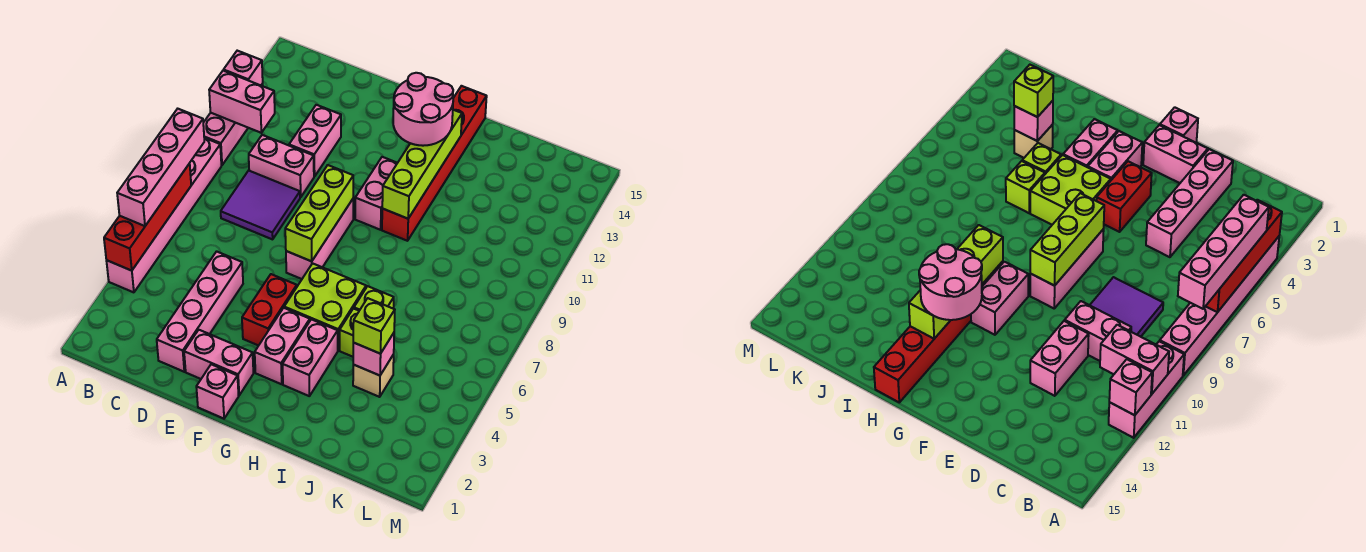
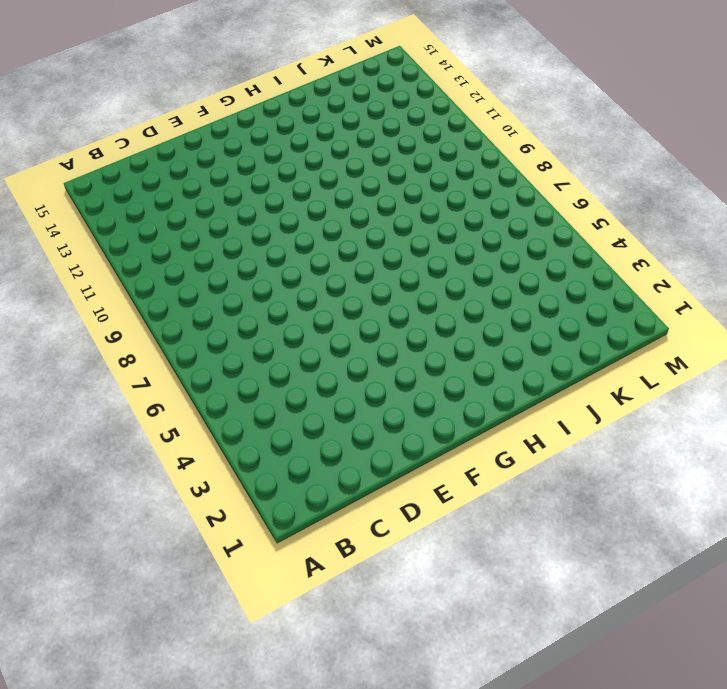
none -> pink brick A4:A9 level 1
none -> pink brick A10:A12 level 1
none -> purple tile C8:D9 level 1

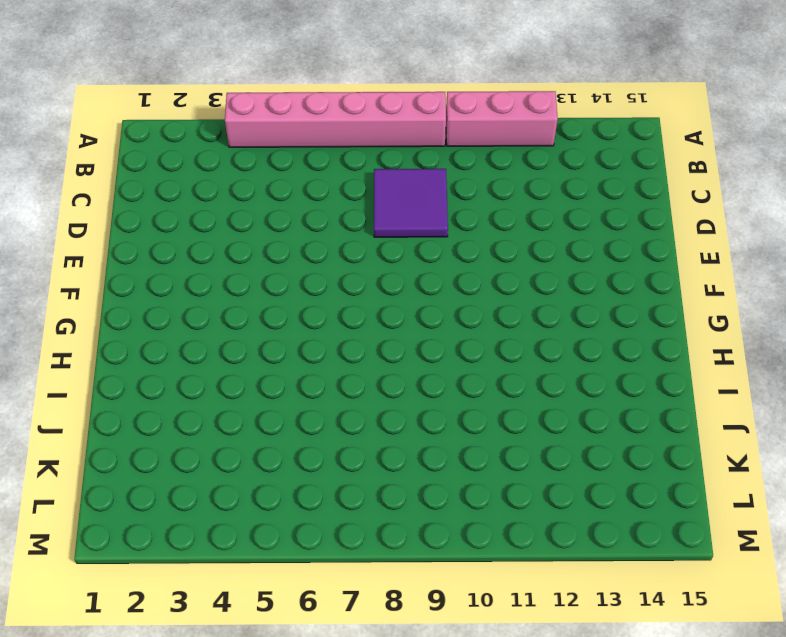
none -> pink brick C10:D10 level 1
none -> pink brick D2:D5 level 1
none -> pink brick D11:D12 level 1

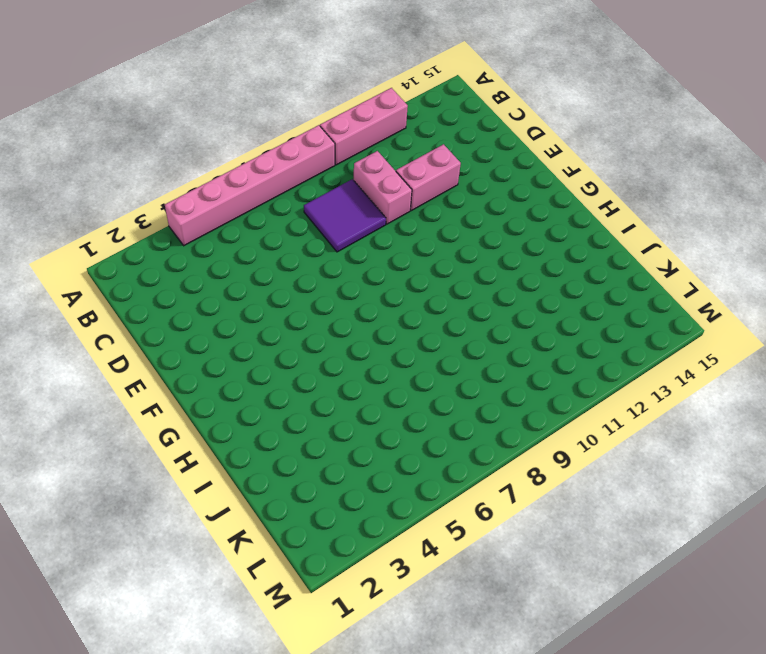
none -> pink brick D2:D5 level 1
none -> pink brick E2:F2 level 1
none -> pink brick F1 level 1

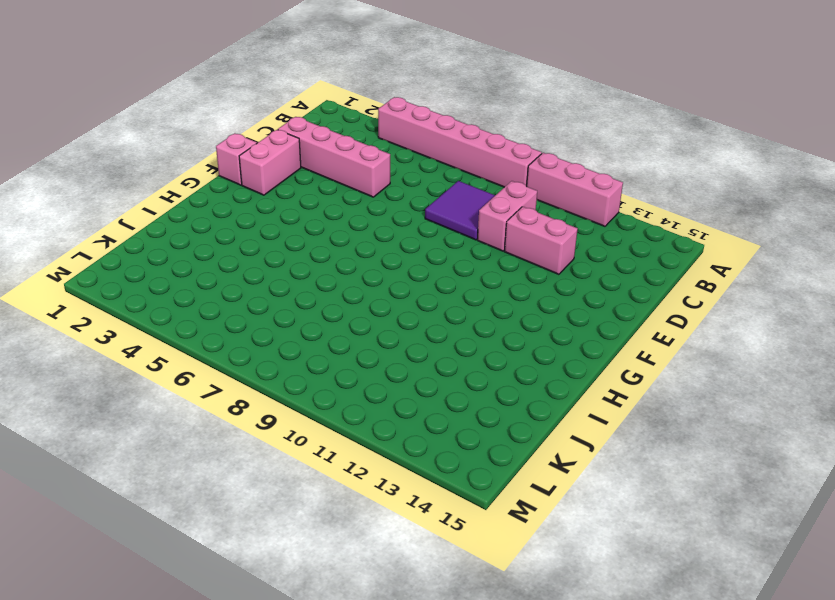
none -> red brick F4:F5 level 1
none -> pink brick F7:F9 level 1
none -> pink brick G3:G4 level 1

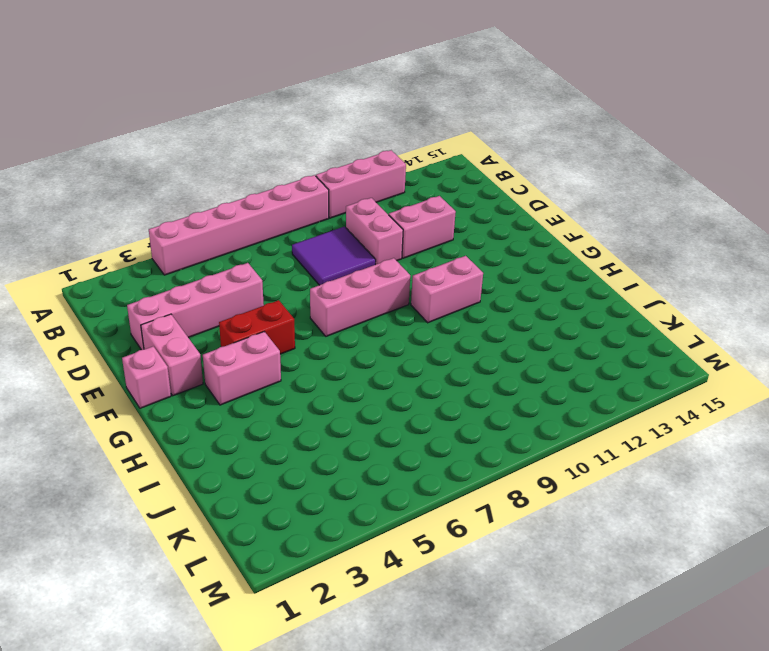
none -> lime brick G5:H6 level 1
none -> pink brick H3:H4 level 1
none -> red brick H10:H15 level 1

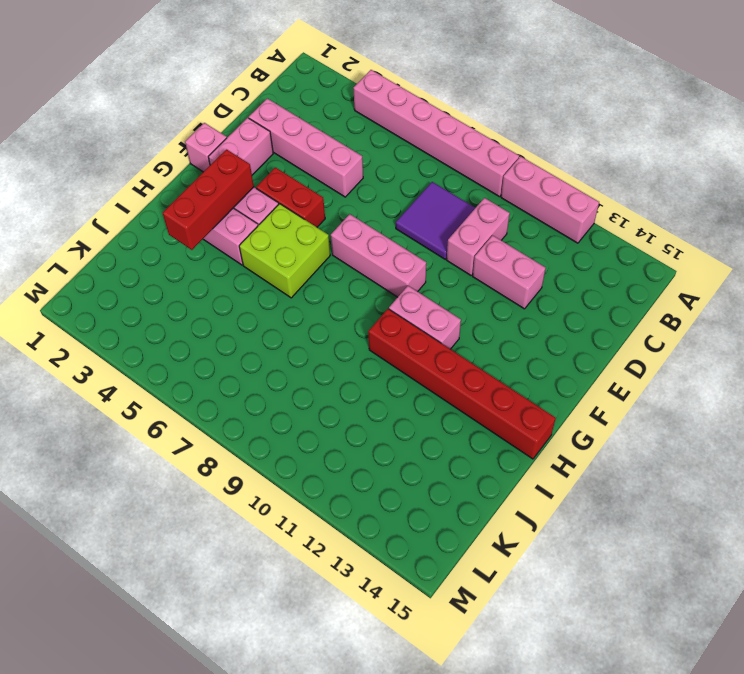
red brick G3:I3 level 2 -> none
none -> lime brick I5 level 1
none -> lime brick I6 level 1
none -> tan brick J4 level 1

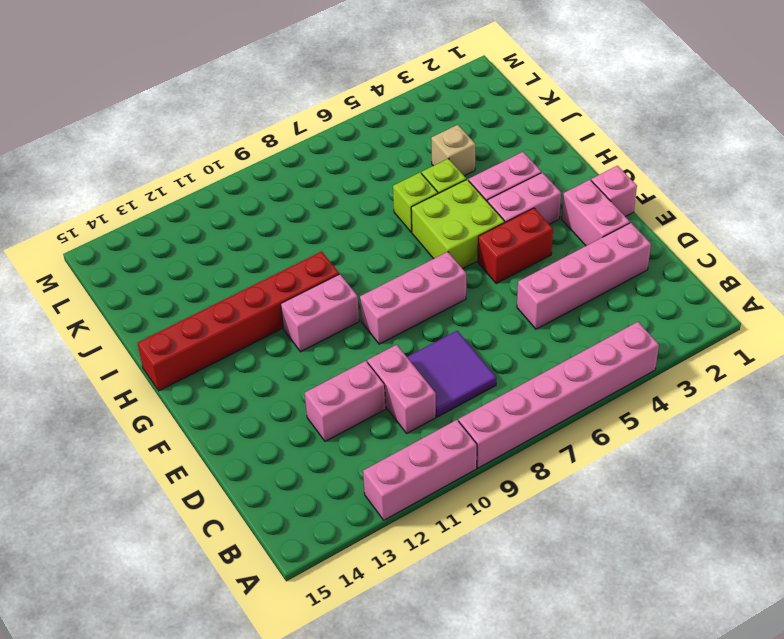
none -> red brick A4:A7 level 2
none -> pink brick A11:B11 level 2
none -> pink brick A12 level 2

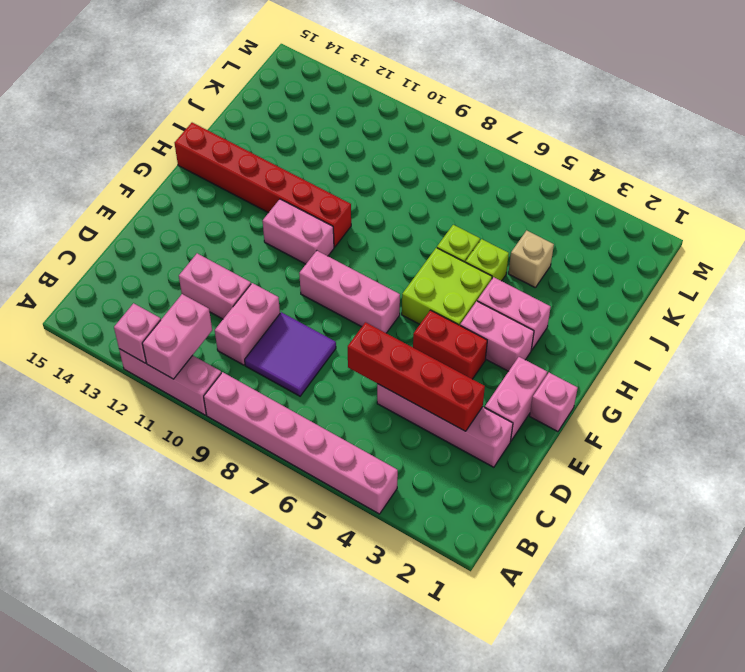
red brick D3:D6 level 2 -> red brick A4:A7 level 2
none -> lime brick F7:F9 level 2
none -> lime brick H10:H13 level 2
none -> pink brick J4 level 2

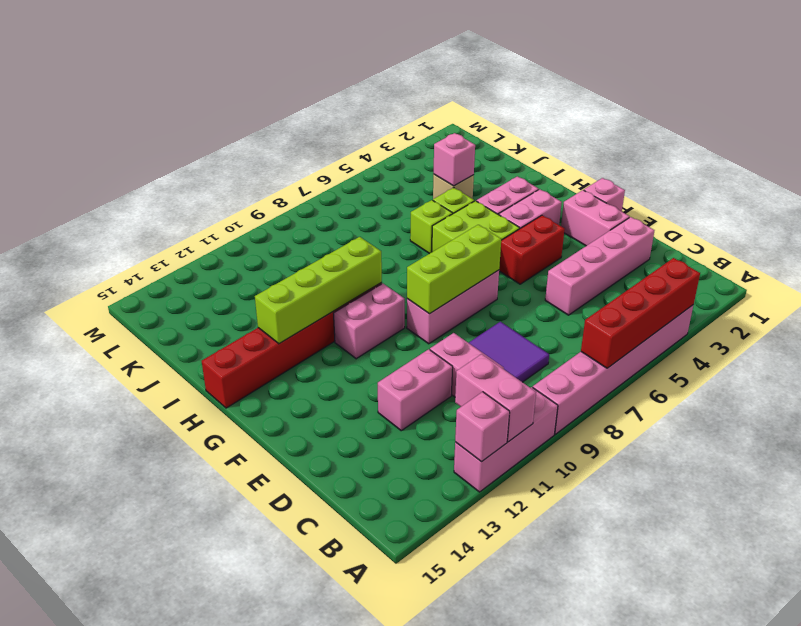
none -> pink brick A5:A8 level 3
none -> pink round brick G12:H13 level 3
none -> lime brick J4 level 3

